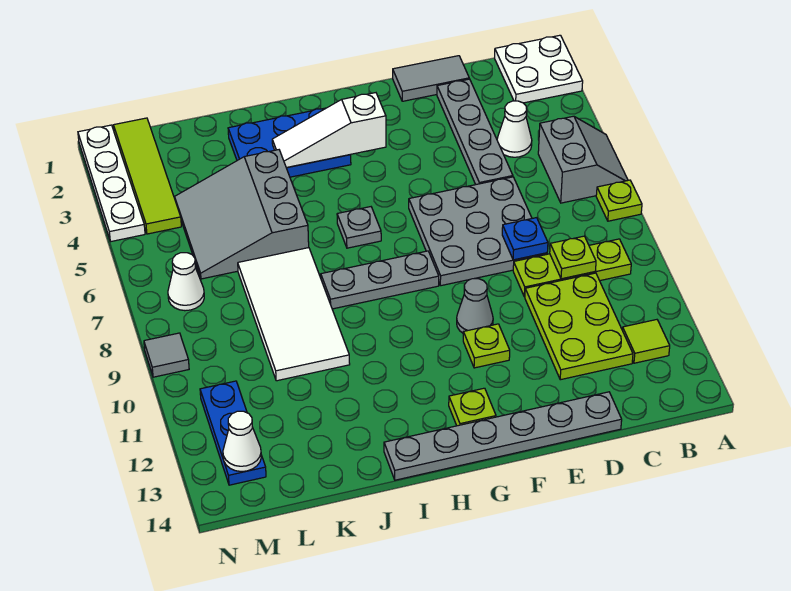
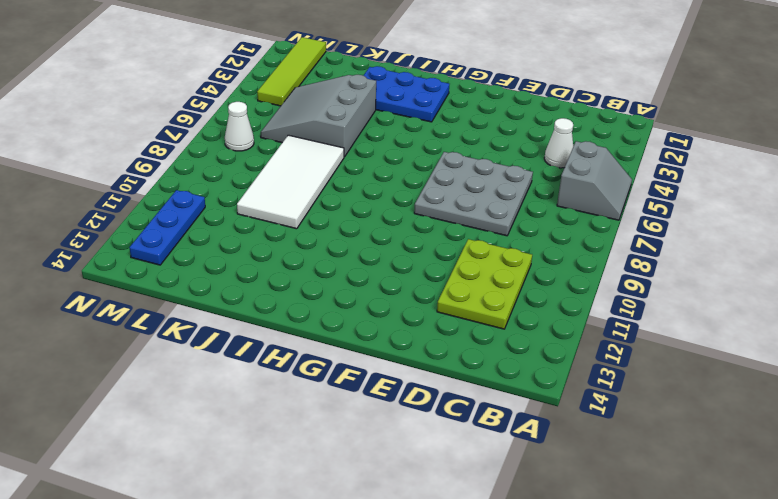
none -> white plate A1:B2 level 1
none -> lime plate A7 level 1
none -> lime plate B9:D9 level 1

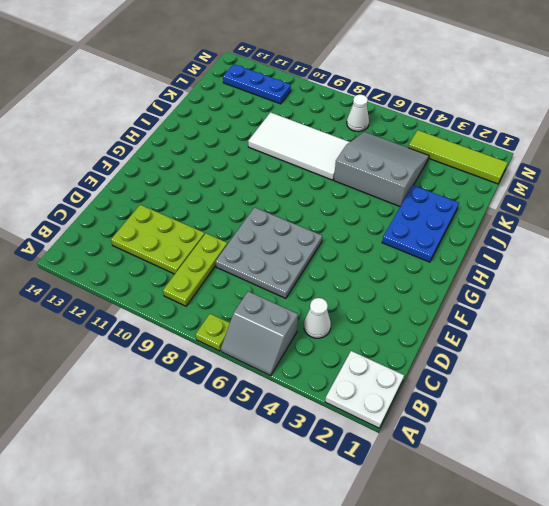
none -> lime tile B12 level 1
none -> grey tile D1:E1 level 1
none -> grey plate D2:D5 level 1

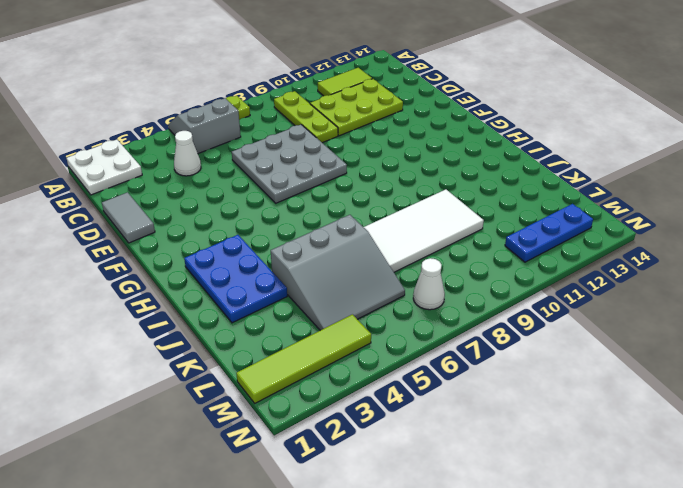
lime tile B11:B12 level 1 -> lime tile B12 level 1
none -> grey plate D2:D5 level 1
none -> grey plate D14:I14 level 1
none -> grey cone F10 level 1

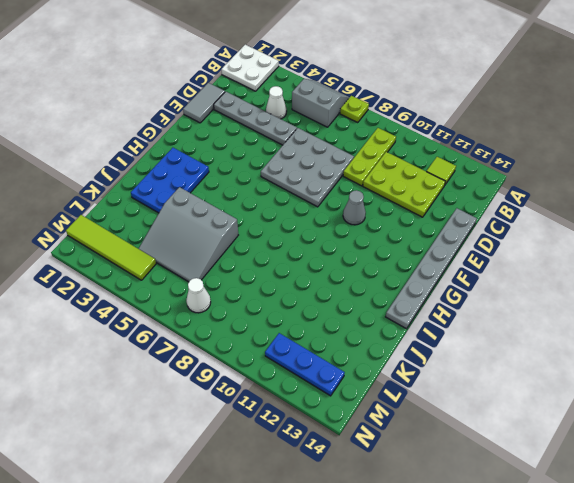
none -> lime plate F11 level 1
none -> grey plate G8:I8 level 1
none -> lime plate G13 level 1

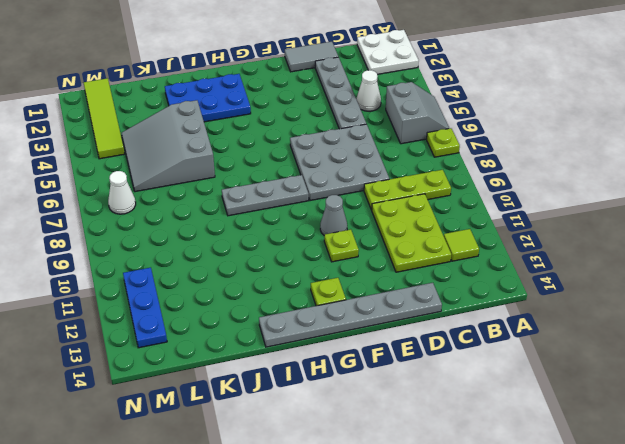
none -> grey plate H6 level 1
none -> white tile J7:K10 level 1
none -> white plate N1:N4 level 1

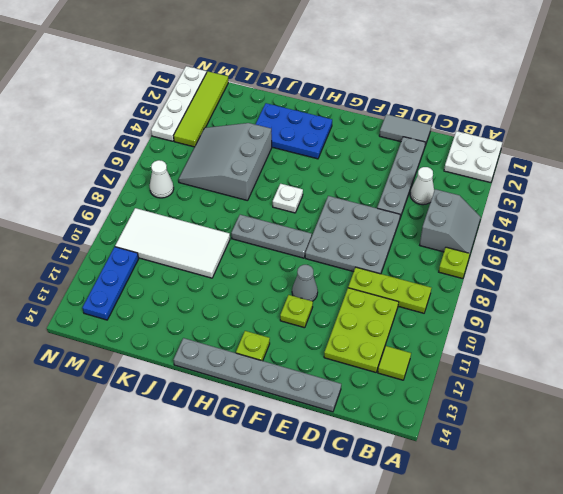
white plate H6 level 1 -> grey plate H6 level 1
white tile J9:M10 level 1 -> white tile J7:K10 level 1
none -> grey tile N9 level 1
none -> lime plate C9 level 2
none -> blue plate D8 level 2

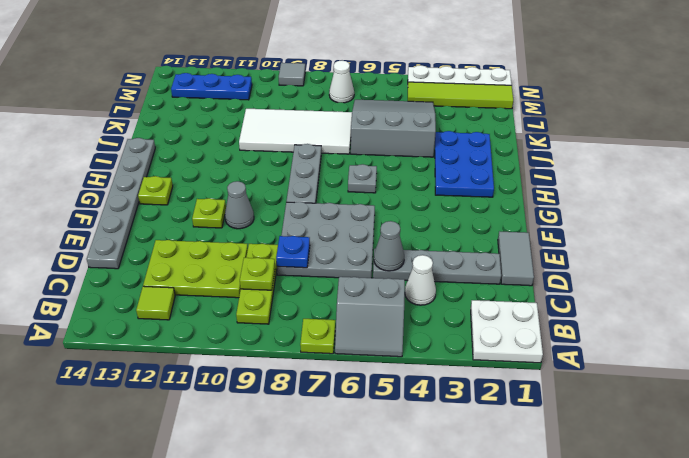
grey cone D5 level 2 -> none
none -> white slope G3:I3 level 2 top G
none -> white cone M13 level 2

